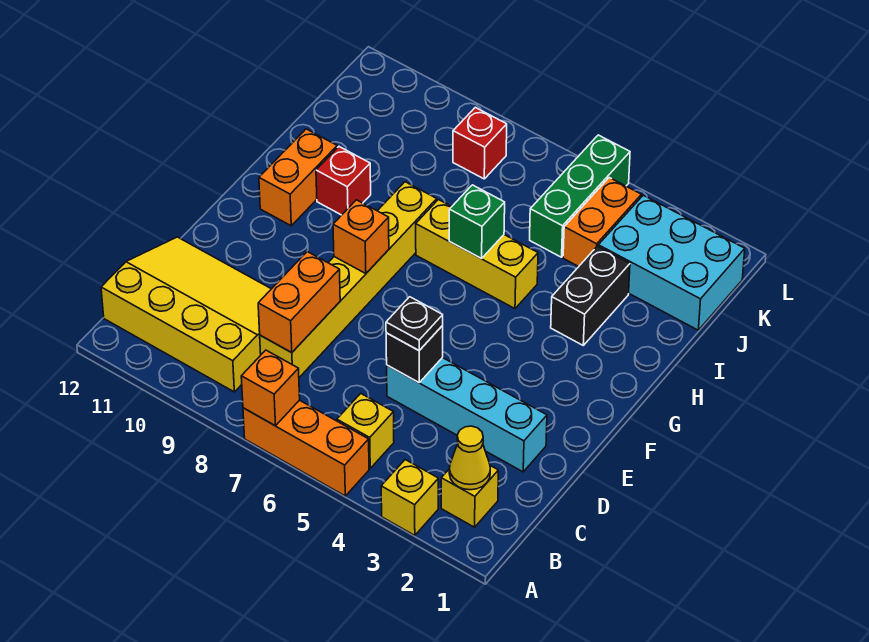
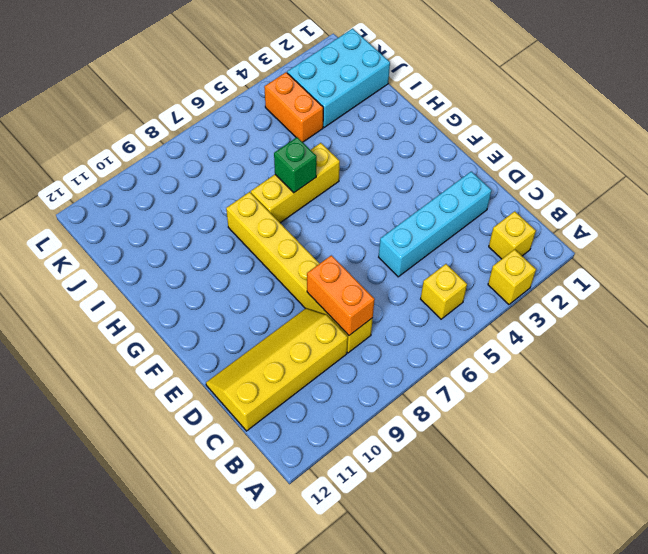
yellow slope C9:D12 level 1 top C -> yellow slope B9:D12 level 1 top B
none -> orange brick A5:A7 level 1
none -> orange brick G11:H11 level 1
none -> black brick H3:I3 level 1

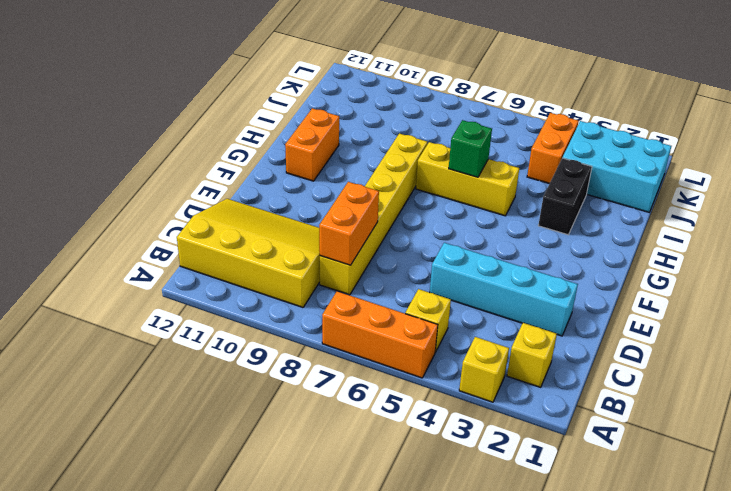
none -> red brick H10 level 1
none -> green brick J5:L5 level 1
none -> red brick K8 level 1

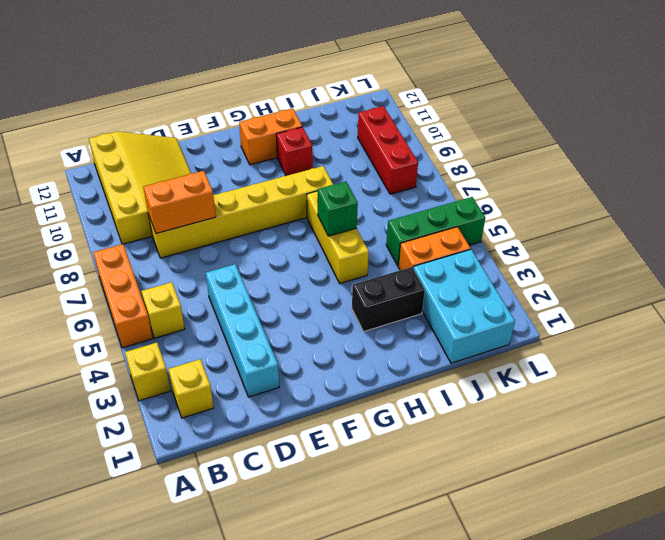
red brick K8:K10 level 1 -> red brick K8 level 1
none -> orange brick A7 level 2
none -> yellow cone B2 level 2
none -> black brick D5 level 2

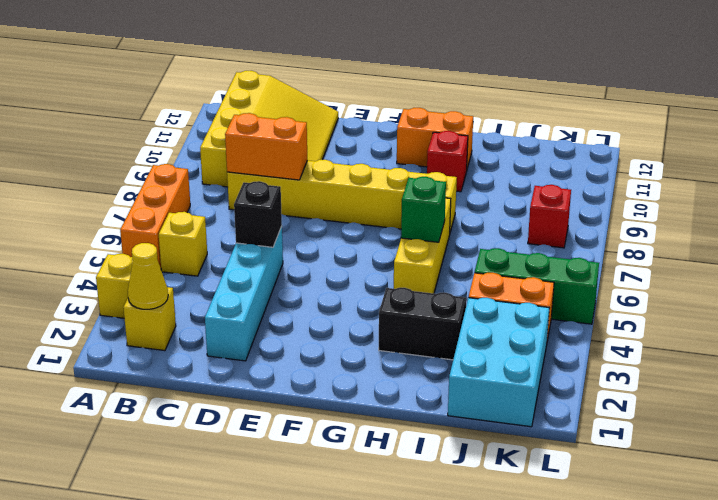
none -> orange brick A7 level 2
none -> orange brick F8 level 2
none -> black plate D5 level 3

